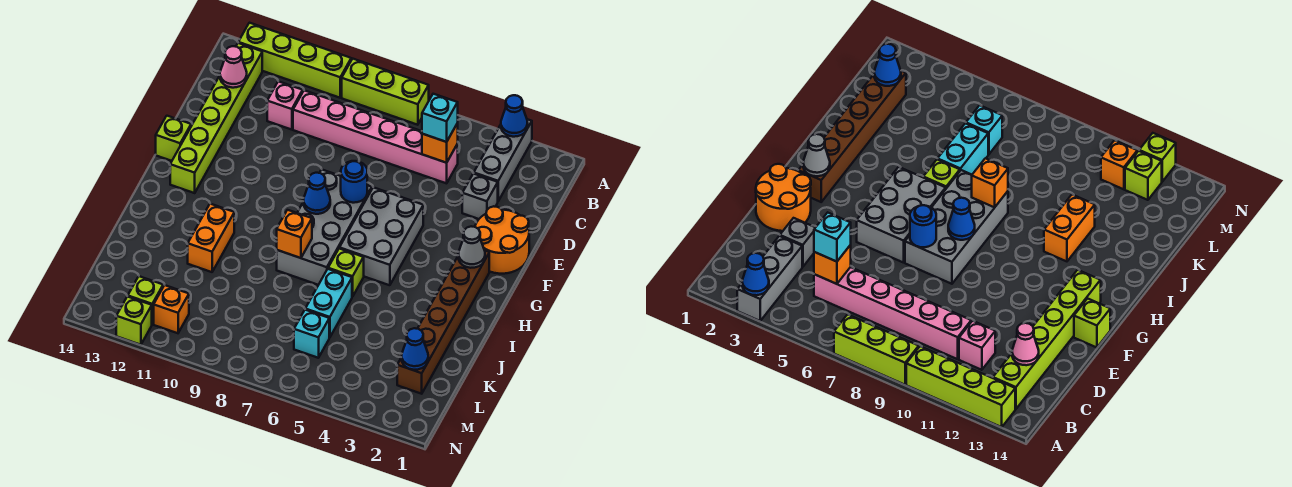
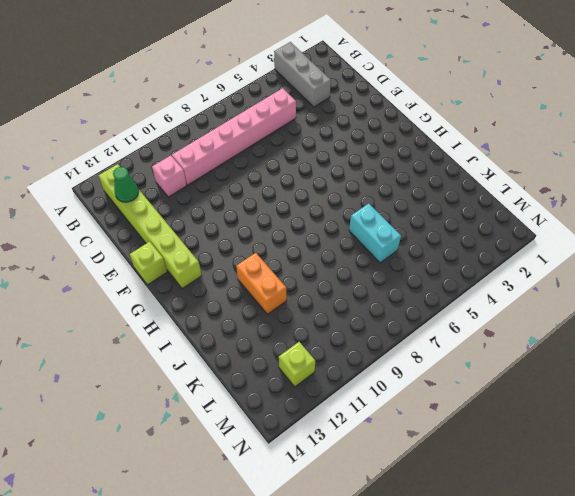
green cone C13 level 2 -> pink cone C13 level 2
none -> lime brick A7:A9 level 1
none -> lime brick A10:A13 level 1
none -> grey brick D3 level 1

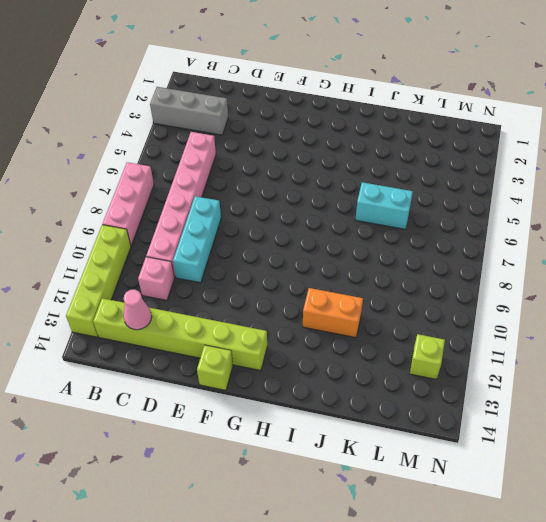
pink brick A7:A9 level 1 -> lime brick A7:A9 level 1
cyan brick D8:D10 level 1 -> none
none -> grey brick D3 level 1
none -> orange round brick E1:F2 level 1
none -> grey brick F5:H6 level 1

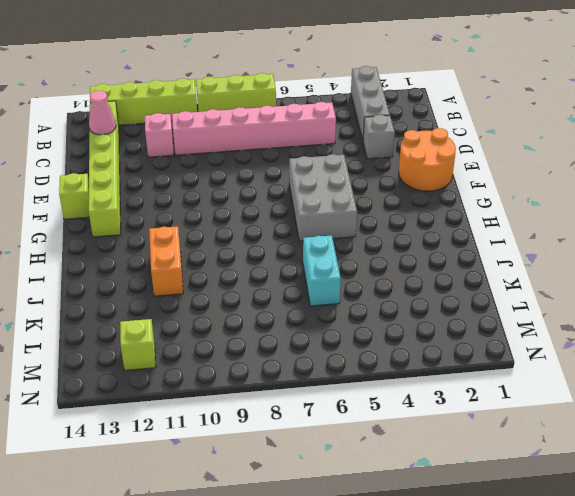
none -> grey brick F7:I8 level 1
none -> brown brick G2:L2 level 1
none -> lime brick I6 level 1

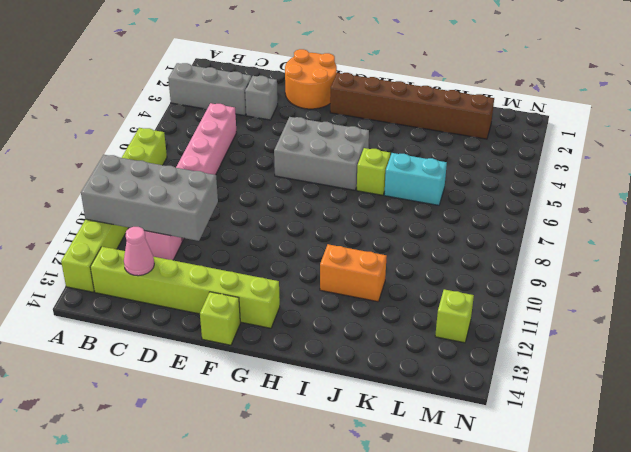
grey brick A10:D11 level 2 -> grey brick F7:I8 level 1
none -> cyan brick L6 level 1
none -> orange brick M11 level 1
none -> lime brick N12 level 1

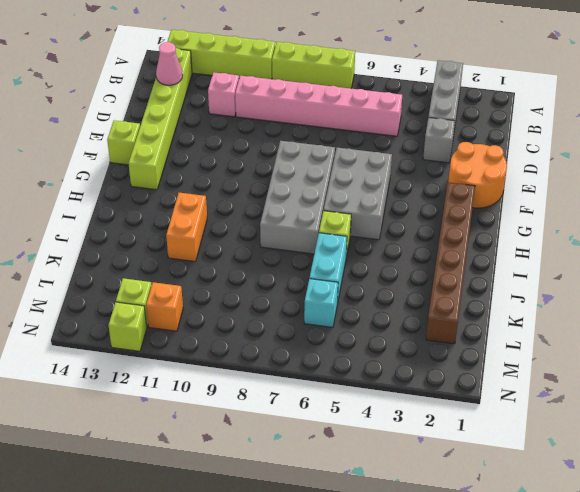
none -> blue cone A3 level 2
none -> orange brick C5 level 2
none -> blue round brick F7 level 2

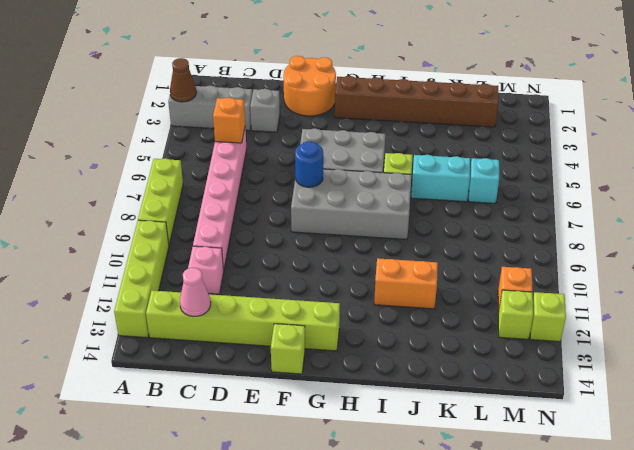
brown cone A3 level 2 -> blue cone A3 level 2
none -> grey cone G2 level 2
none -> blue cone G8 level 2
none -> orange brick I8 level 2

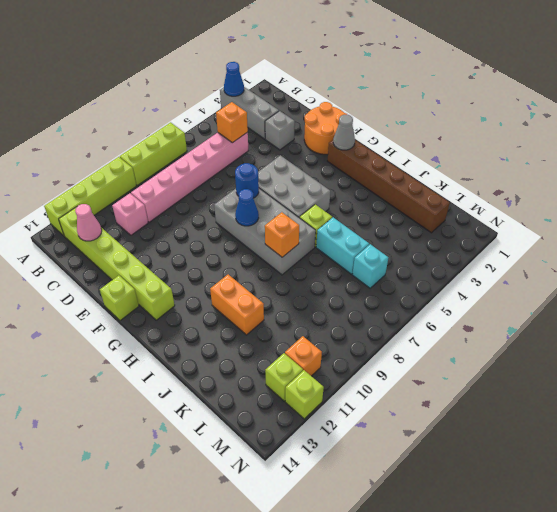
none -> blue cone L2 level 2
none -> cyan brick C5 level 3

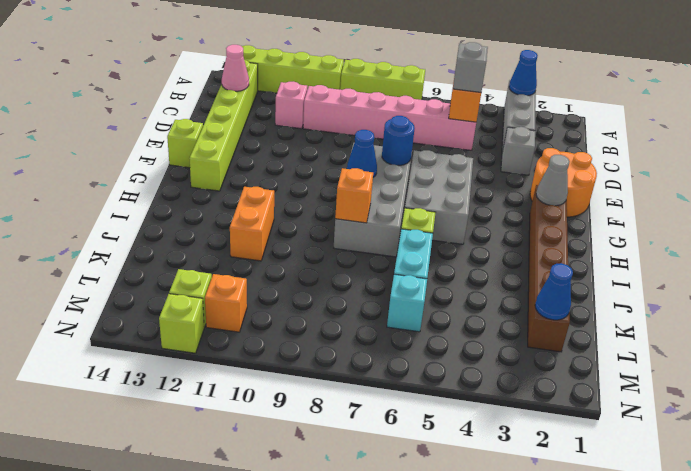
grey brick C5 level 3 -> cyan brick C5 level 3

